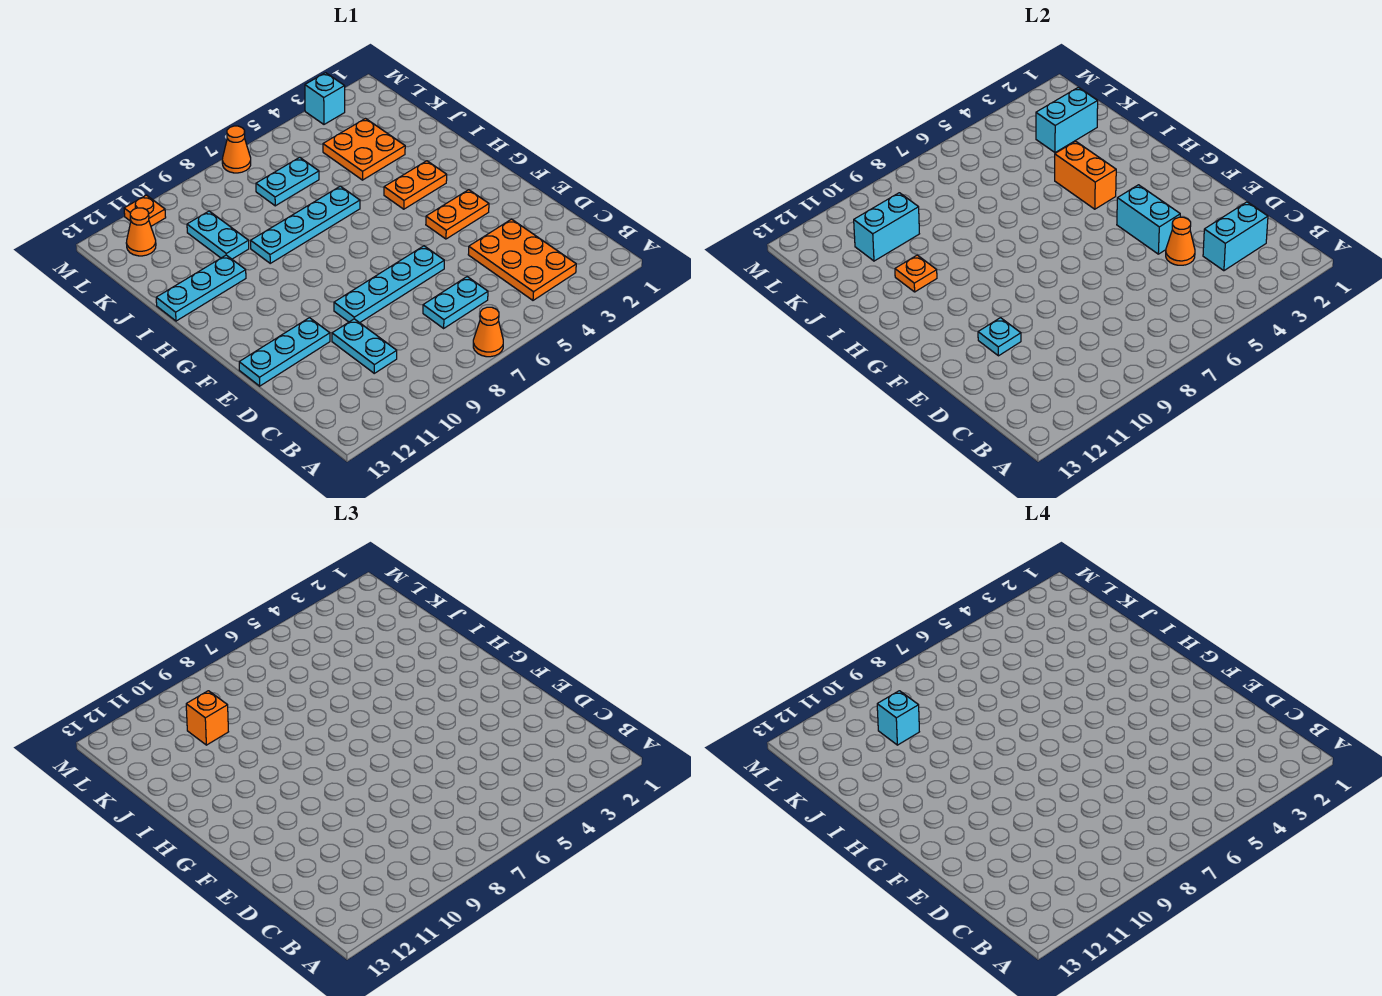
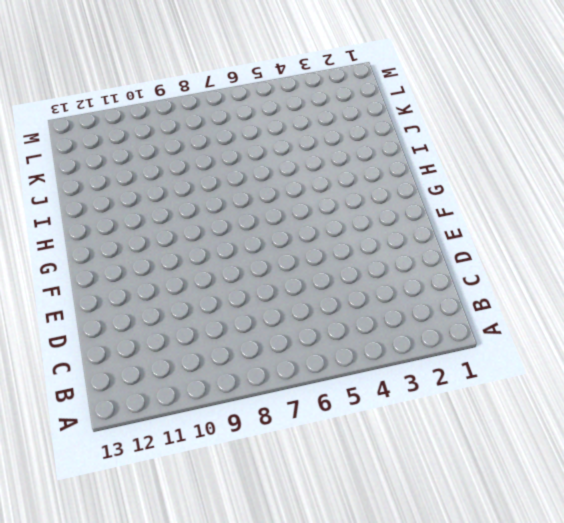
none -> orange cone A7 level 1
none -> orange plate B3:D4 level 1
none -> cyan plate C6:C7 level 1

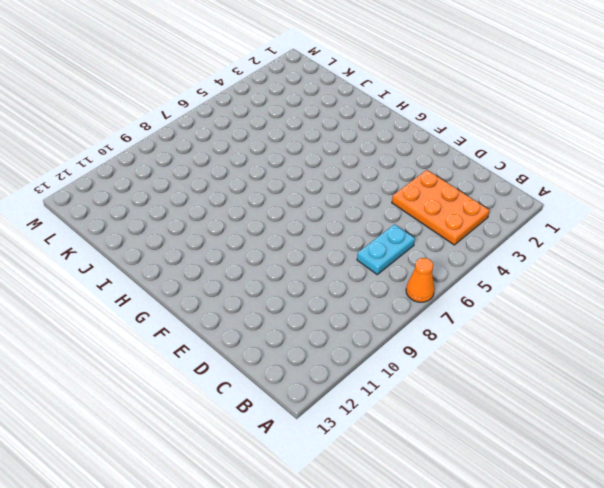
none -> cyan plate C10:D10 level 1
none -> cyan plate E6:E9 level 1
none -> cyan plate E11:E13 level 1

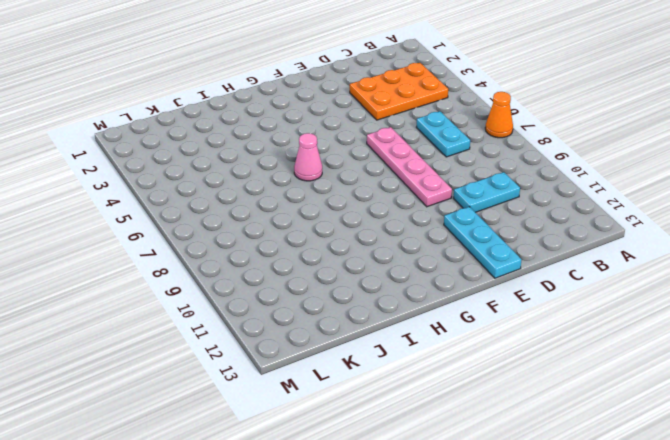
pink plate E6:E9 level 1 -> cyan plate E6:E9 level 1
pink cone H6 level 1 -> none
none -> orange plate F3:F4 level 1
none -> orange plate H3:H4 level 1
none -> cyan plate I6:I9 level 1

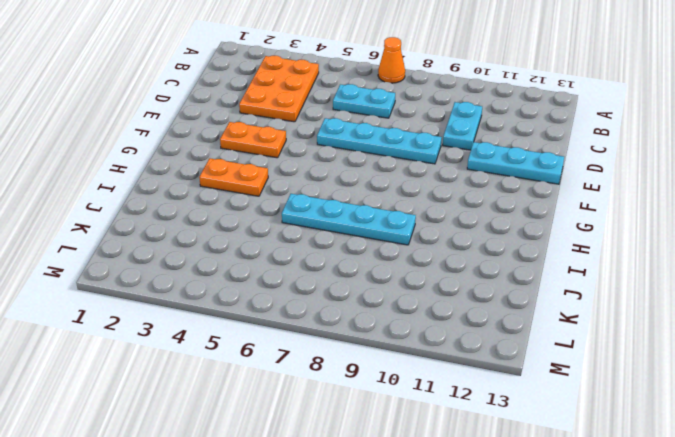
none -> cyan plate I11:I13 level 1
none -> orange plate J3:K4 level 1
none -> cyan plate J10:K10 level 1

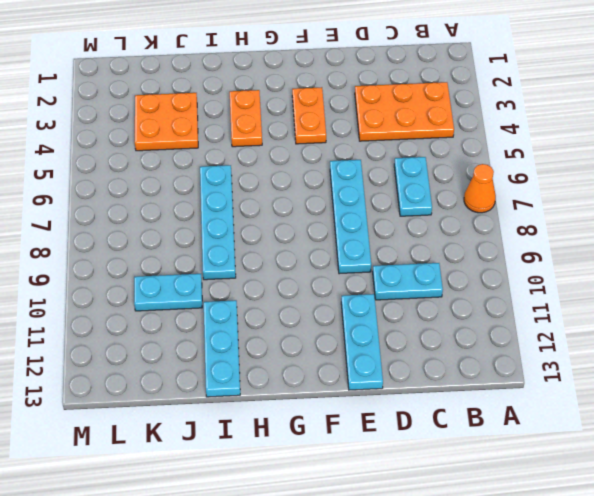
none -> cyan plate K6:K7 level 1
none -> orange cone L12 level 1
none -> cyan brick M3 level 1

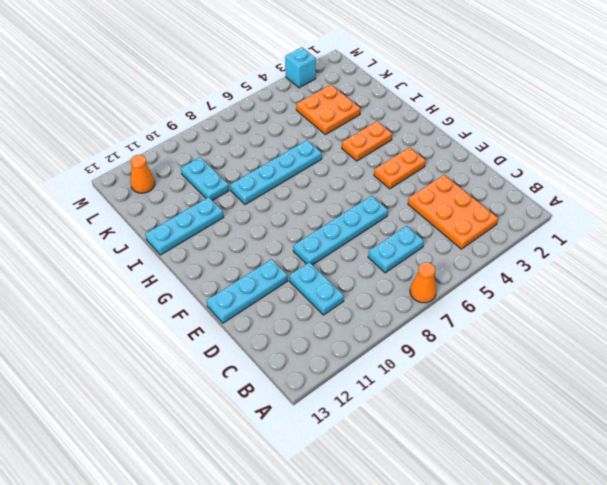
none -> cyan plate K6:K7 level 1
none -> orange cone M7 level 1
none -> orange plate M11 level 1

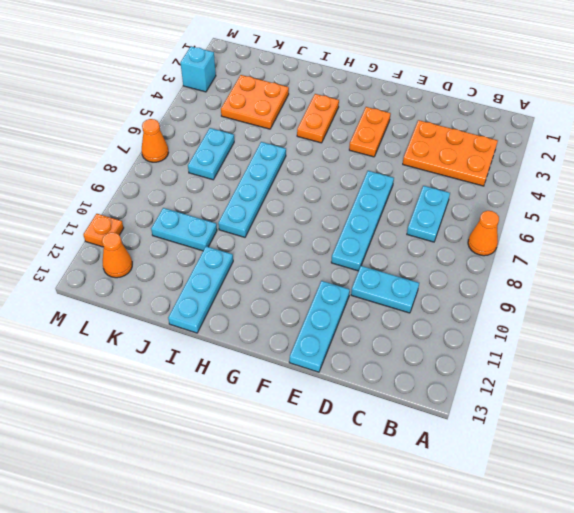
none -> cyan brick C2:C3 level 2
none -> orange cone D4 level 2
none -> cyan brick E4:F4 level 2

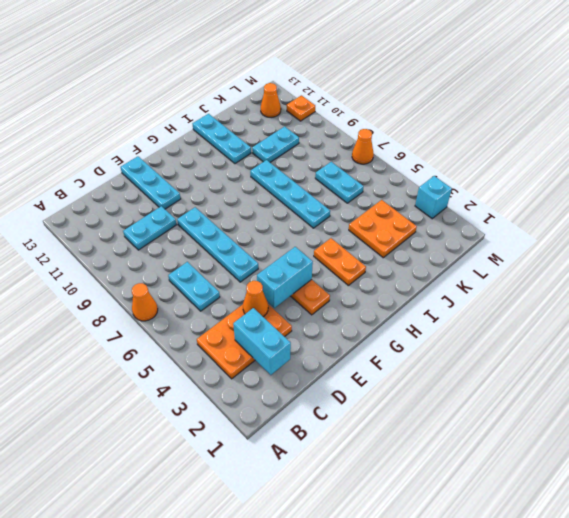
none -> cyan plate E11 level 2
none -> orange brick H4:I4 level 2
none -> orange plate I11 level 2

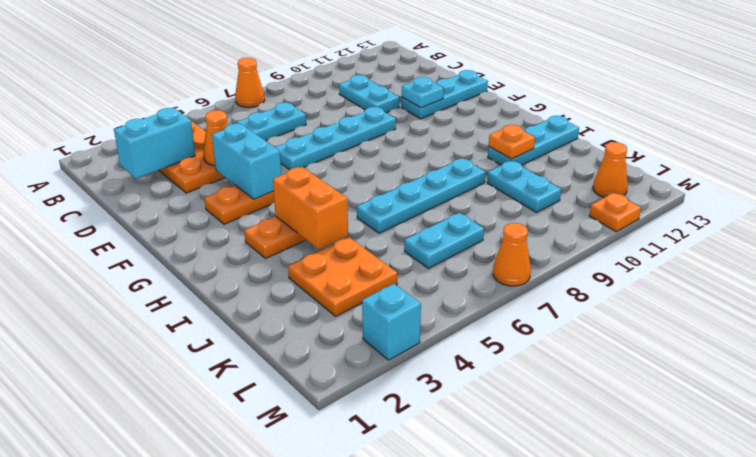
none -> cyan brick K2:K3 level 2
none -> cyan brick K10:K11 level 2
none -> orange brick K10 level 3

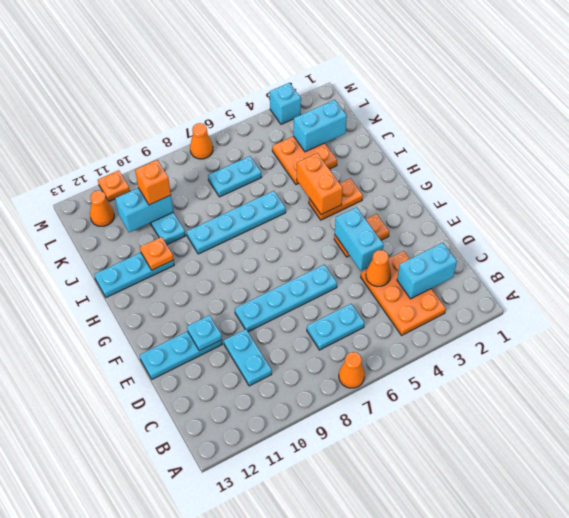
none -> cyan brick K10 level 4

